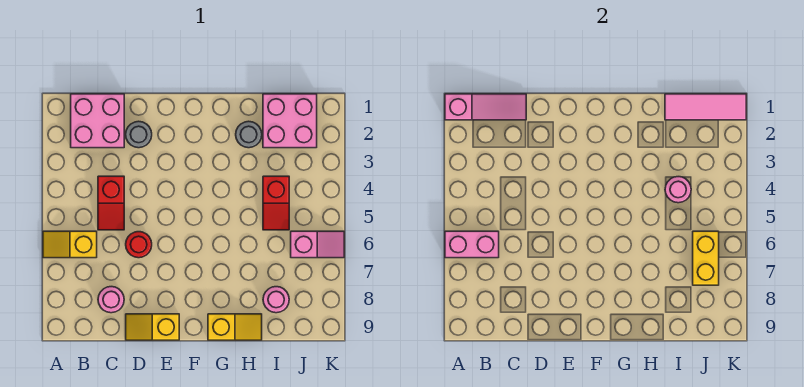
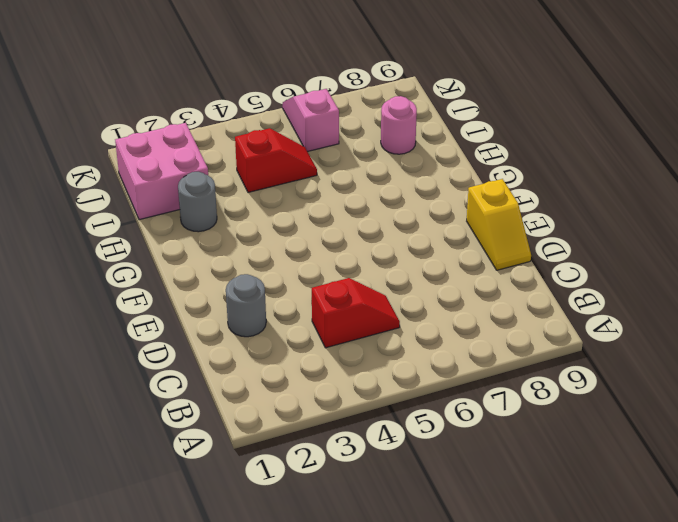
none -> yellow slope A6:B6 level 1 top B
none -> pink brick B1:C2 level 1
none -> pink round brick C8 level 1

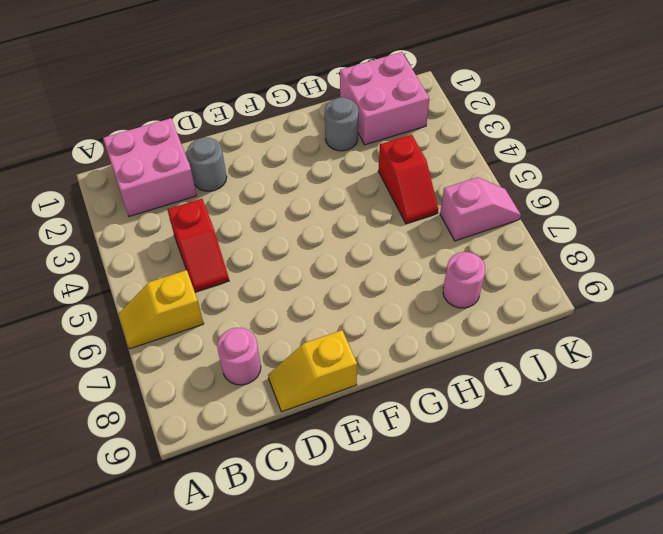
none -> red round brick D6 level 1
none -> yellow slope G9:H9 level 1 top G
none -> pink slope A1:C1 level 2 top A

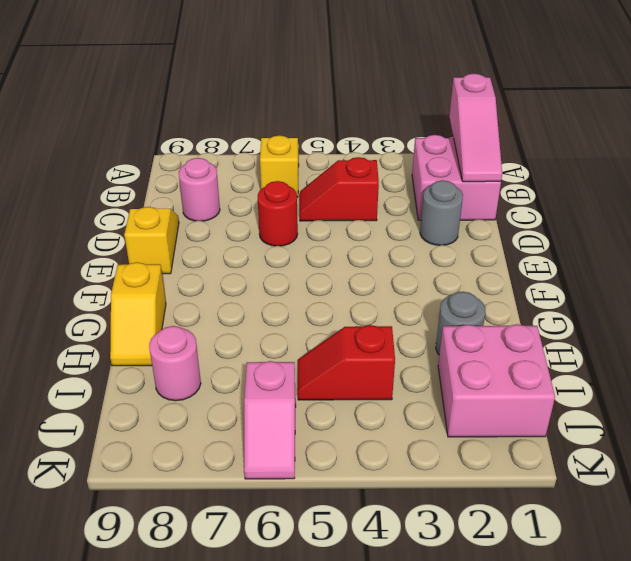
none -> pink brick A6:B6 level 2
none -> pink tile I1:K1 level 2
none -> pink round brick I4 level 2

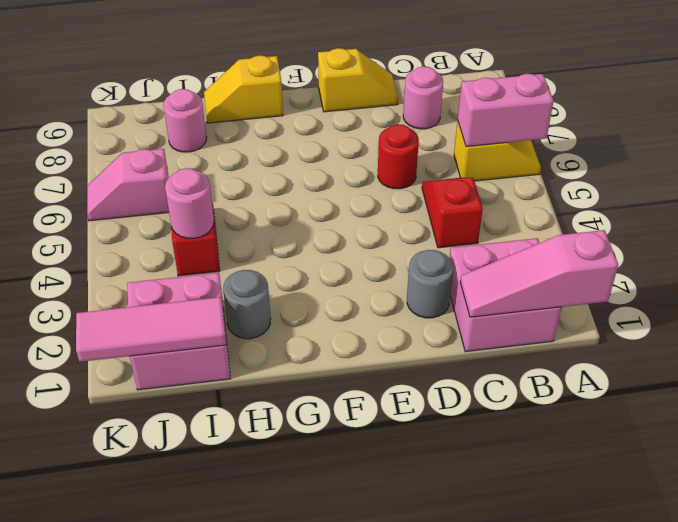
none -> yellow brick J6:J7 level 2

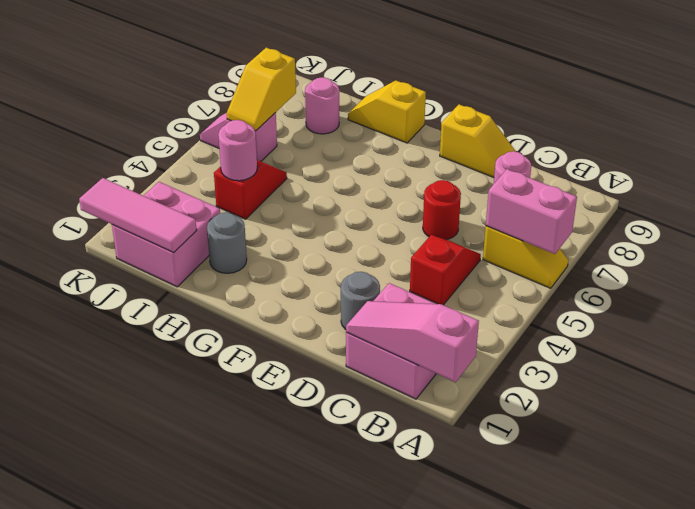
yellow slope J6:J7 level 2 top 7 -> yellow brick J6:J7 level 2

